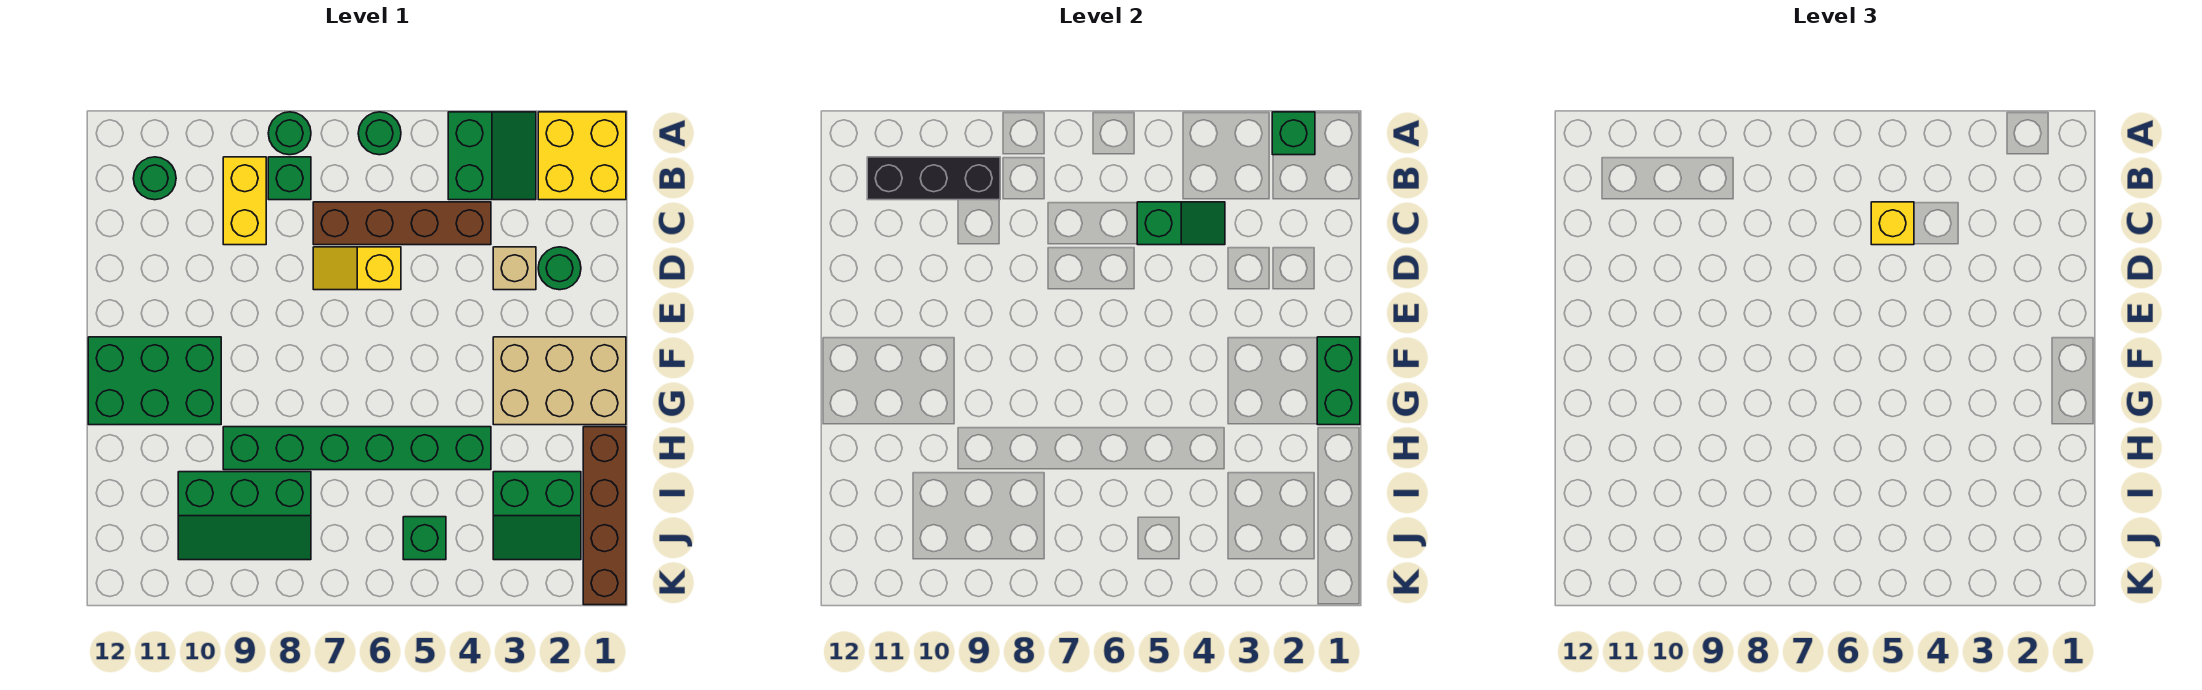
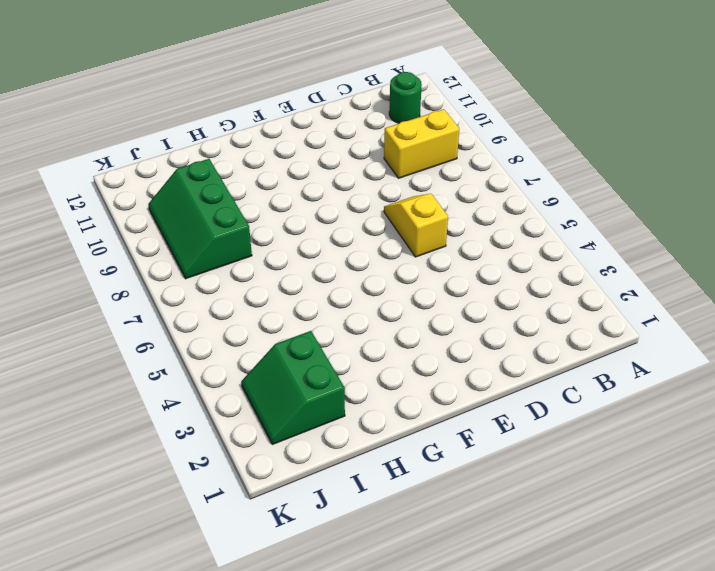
none -> yellow brick A1:B2 level 1
none -> green slope A3:B4 level 1 top 4
none -> green round brick A6 level 1

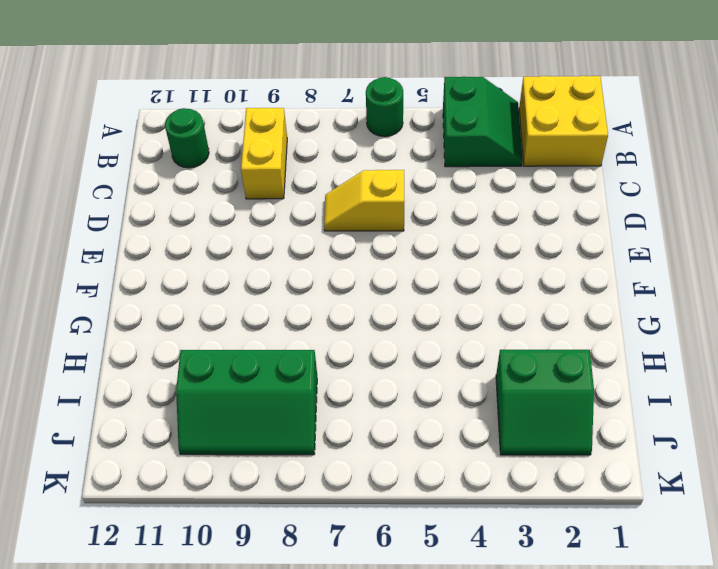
none -> green round brick A8 level 1
none -> green brick B8 level 1
none -> brown brick C4:C7 level 1

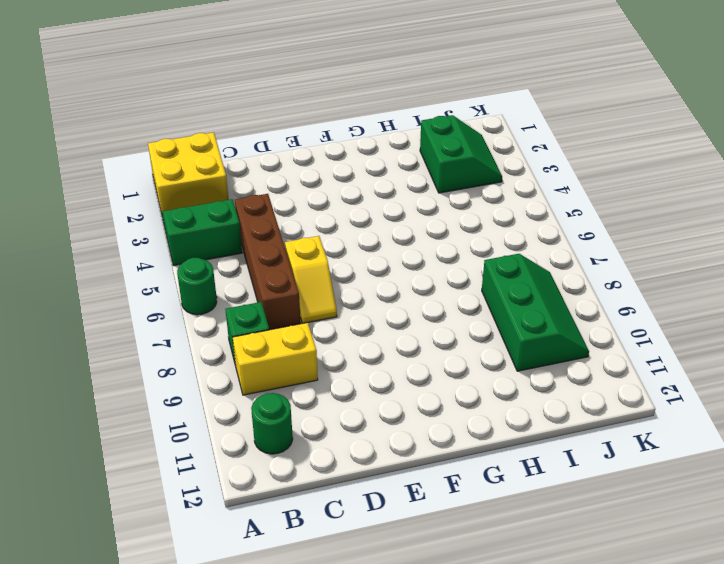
none -> green round brick A8 level 1
none -> green round brick D2 level 1
none -> tan brick D3 level 1

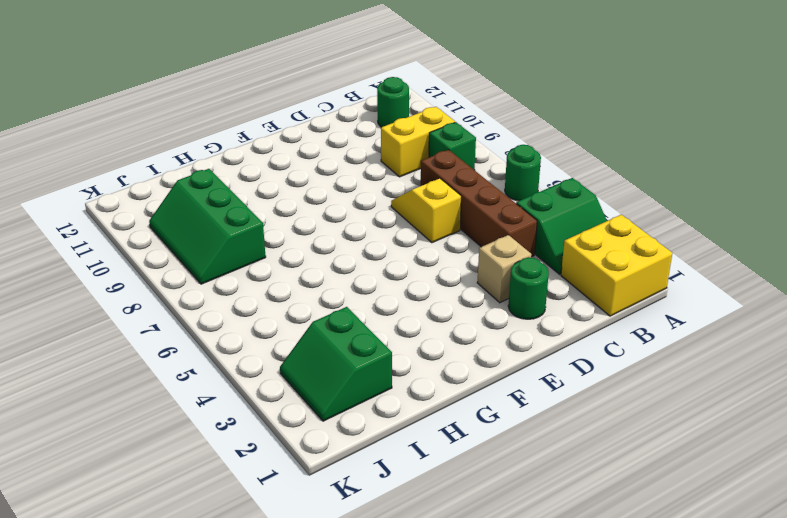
none -> green round brick A8 level 1
none -> tan brick F1:G3 level 1
none -> green brick F10:G12 level 1

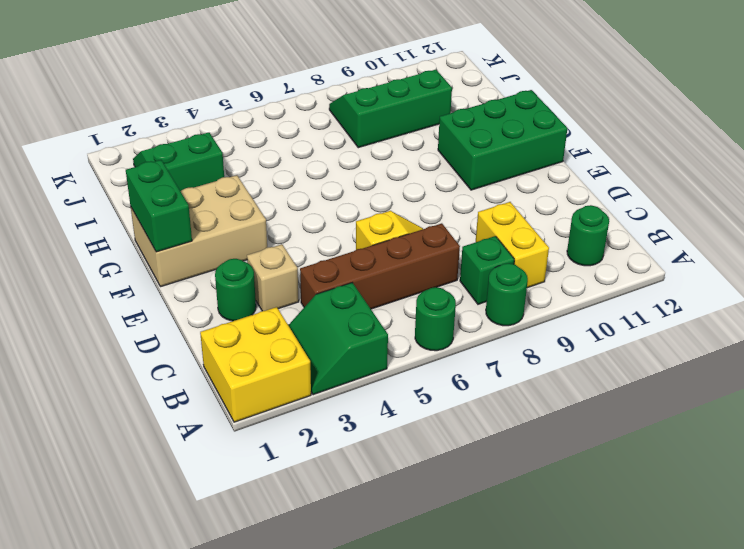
none -> brown brick H1:K1 level 1
none -> green brick H4:H9 level 1
none -> green brick J5 level 1

